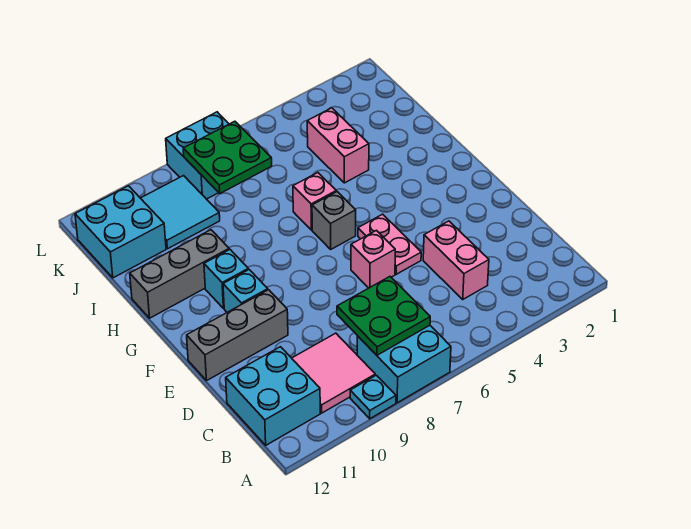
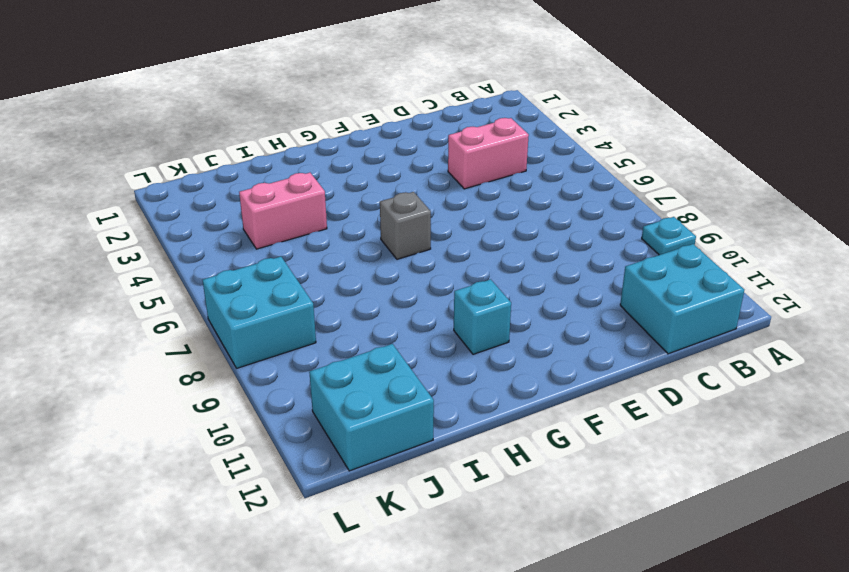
none -> cyan brick A7:B8 level 1
none -> pink tile B9:C10 level 1
none -> pink plate E5:F5 level 1

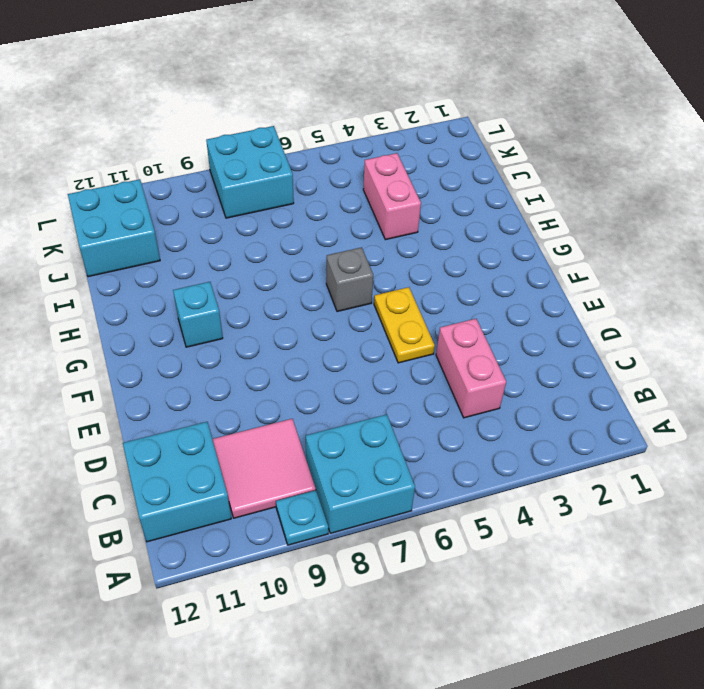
yellow plate E5:F5 level 1 -> pink plate E5:F5 level 1
none -> pink brick E6 level 1
none -> grey brick E10:E12 level 1
none -> cyan brick F10 level 1

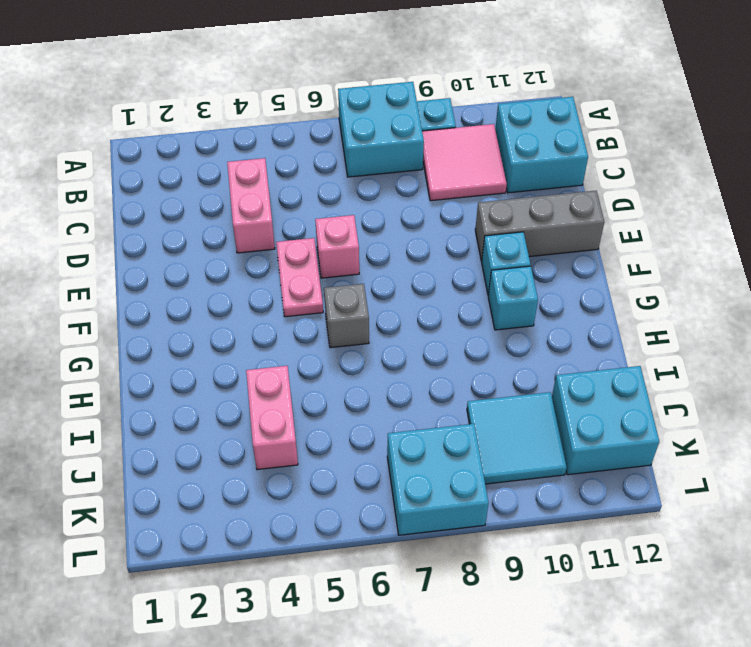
none -> pink brick H6 level 1
none -> grey brick H10:H12 level 1
none -> green plate B7:C8 level 2

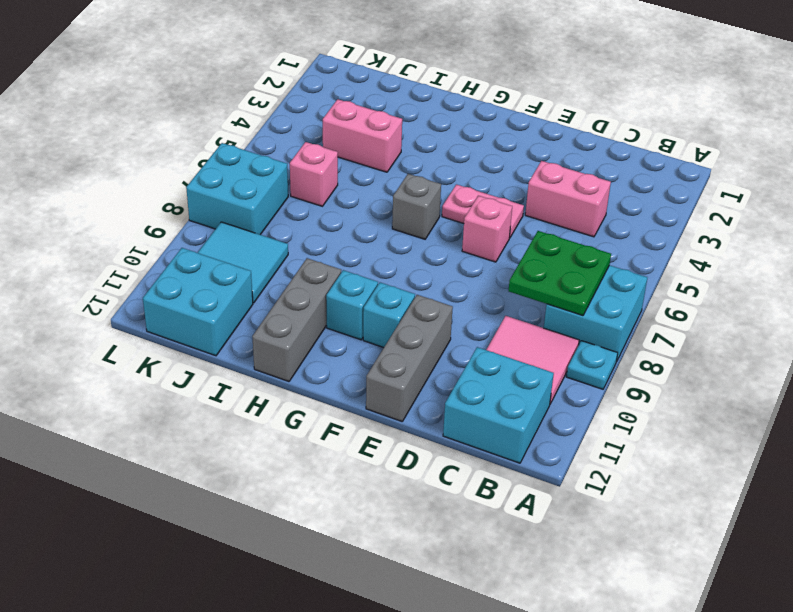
pink brick J6 level 1 -> pink brick H6 level 1
none -> green plate J7:K8 level 2

